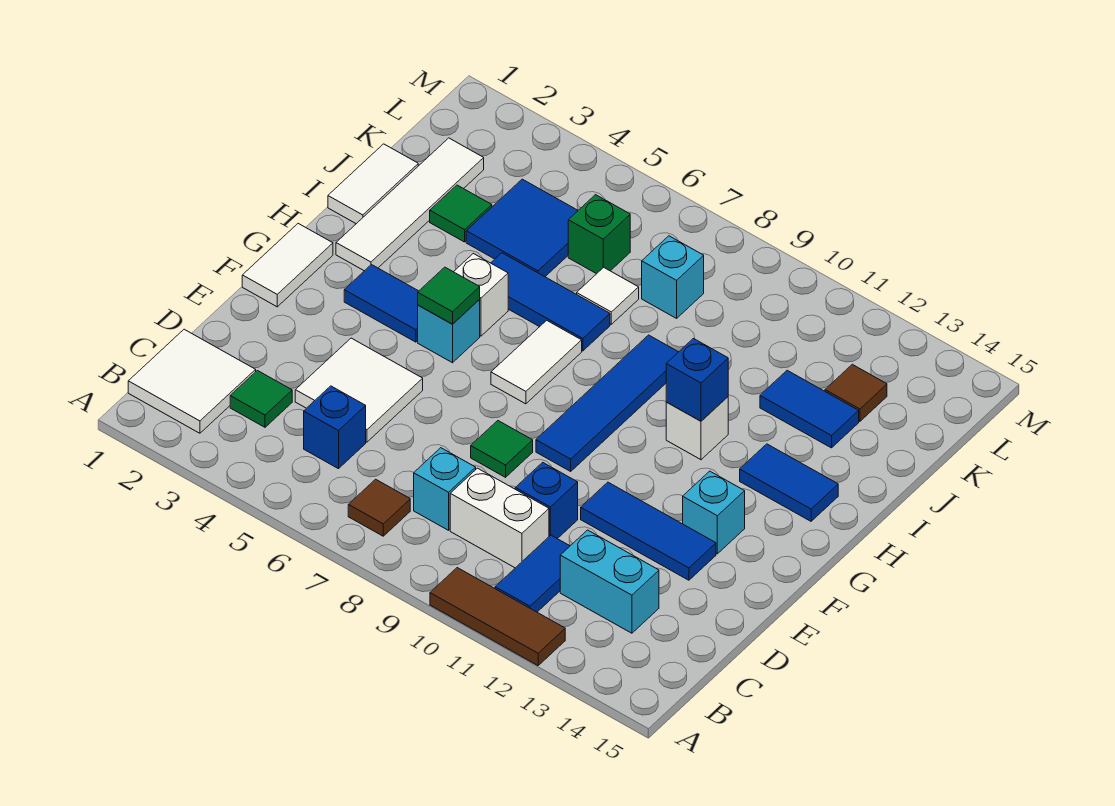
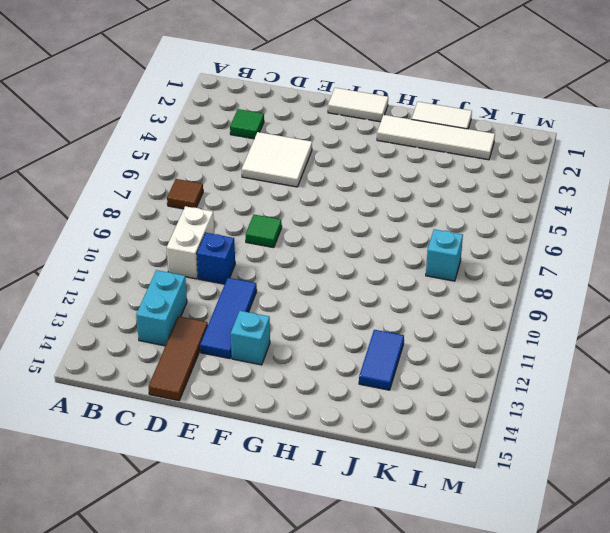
brown tile D13:D15 level 1 -> brown tile A10:A12 level 1
none -> white tile B1:C2 level 1
none -> blue tile B11:C11 level 1
none -> blue brick C5 level 1
none -> cyan brick C8 level 1

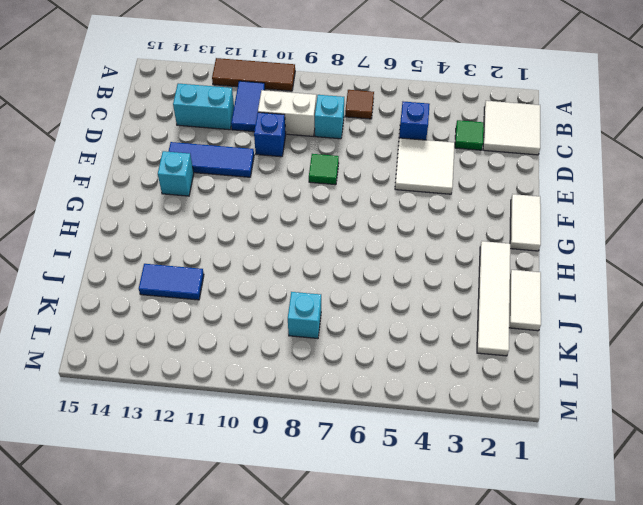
none -> blue tile F9:I9 level 1
none -> blue tile G3:G4 level 1
none -> cyan brick G5 level 1
none -> white tile G7:H7 level 1

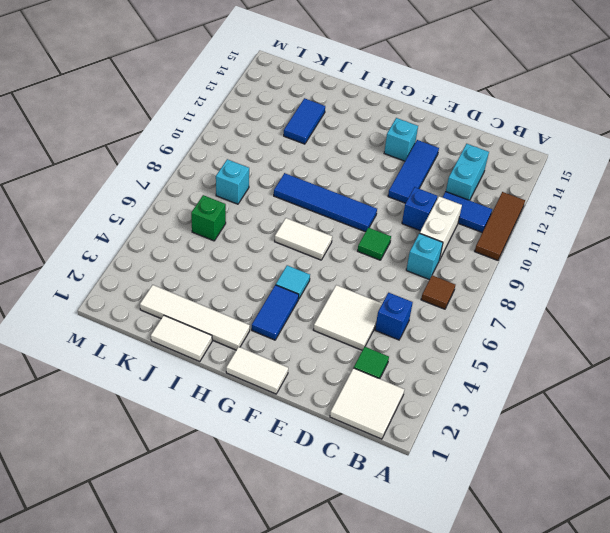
cyan tile G5 level 1 -> cyan brick G5 level 1
none -> white brick H5 level 1
none -> white brick H11 level 1
none -> blue tile H13:H14 level 1
none -> blue tile I5:I7 level 1

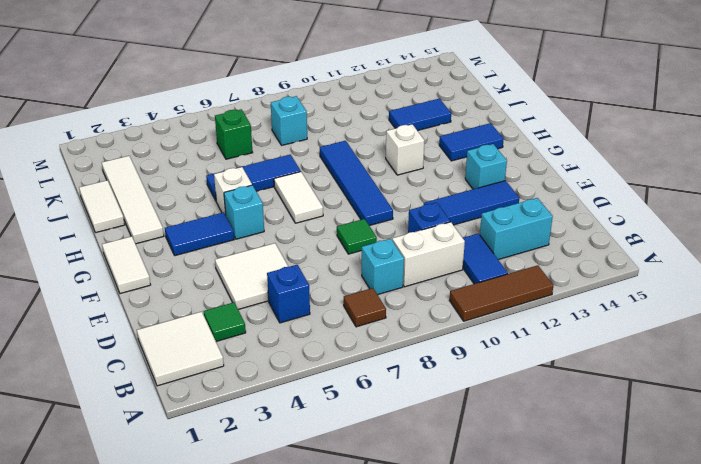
none -> green tile J3 level 1
none -> blue tile J4:K5 level 1
none -> white tile J7 level 1
none -> brown tile K13 level 1

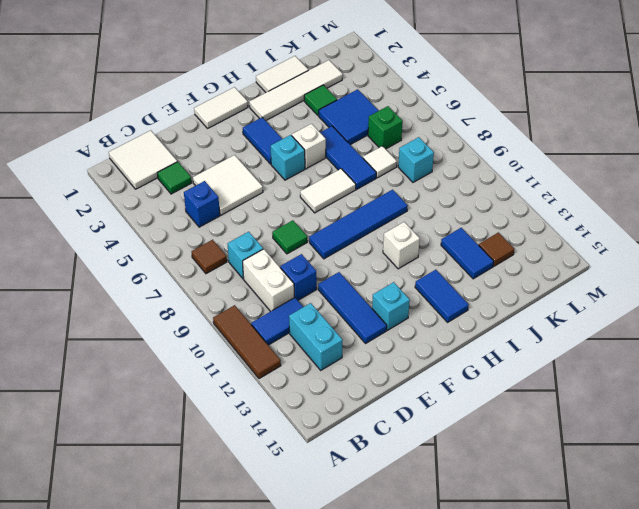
none -> green tile G5 level 2
none -> blue brick H11 level 2

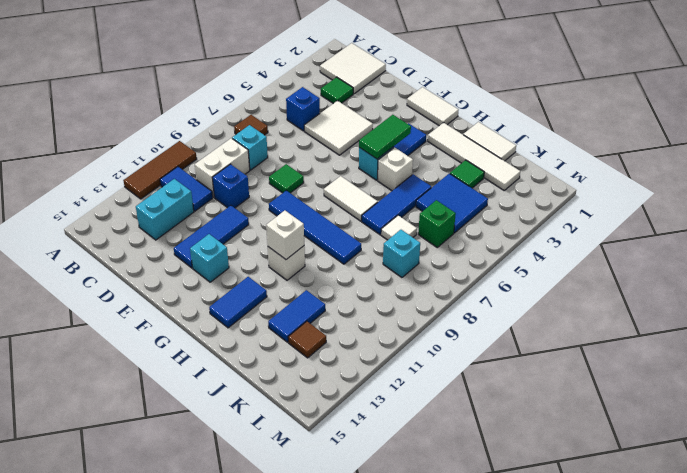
green tile G4:G5 level 2 -> green tile G5 level 2
white brick H11 level 2 -> blue brick H11 level 2

